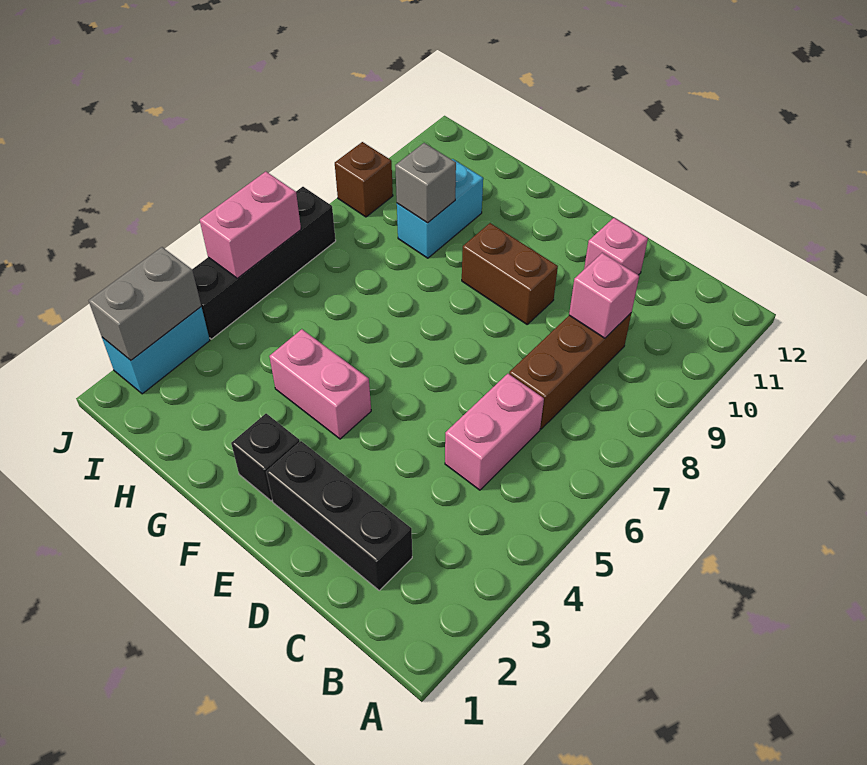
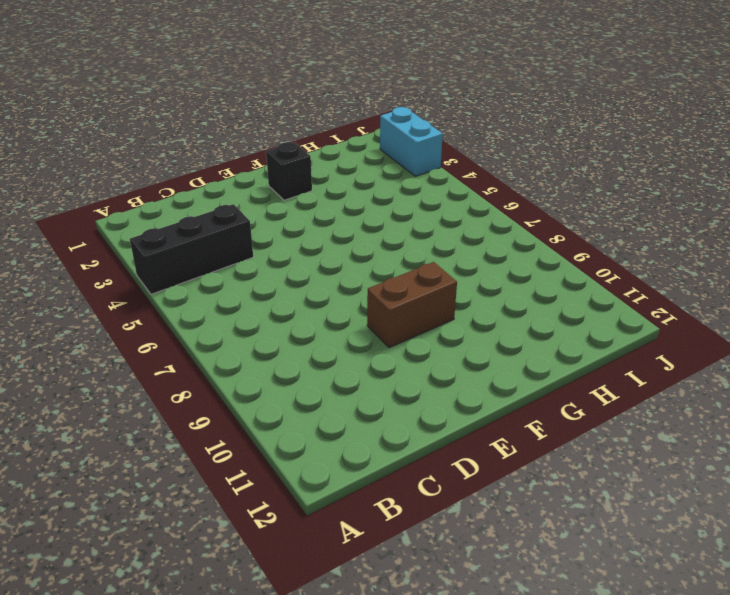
black brick A4:C4 level 1 -> black brick C2:E2 level 1
none -> pink brick C5:C6 level 1
none -> brown brick C7:C9 level 1
none -> pink brick D11 level 1

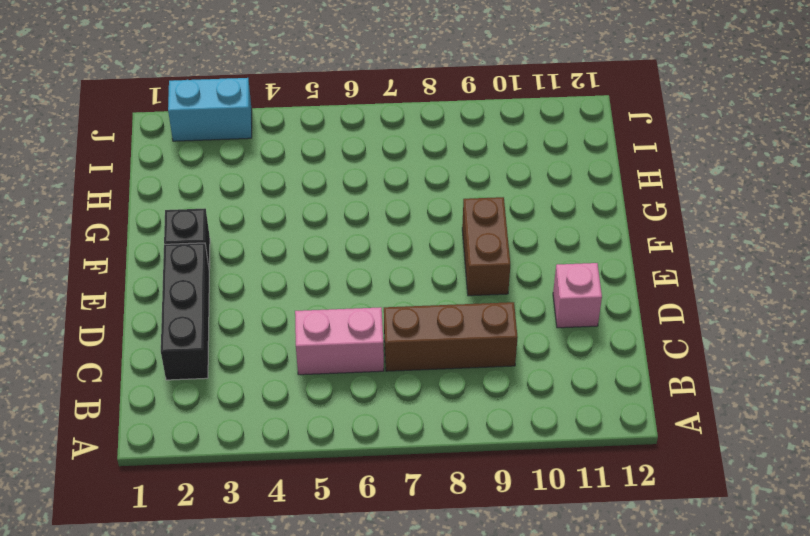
none -> pink brick F4:G4 level 1
none -> cyan brick H9:H10 level 1
none -> black brick J4:J7 level 1

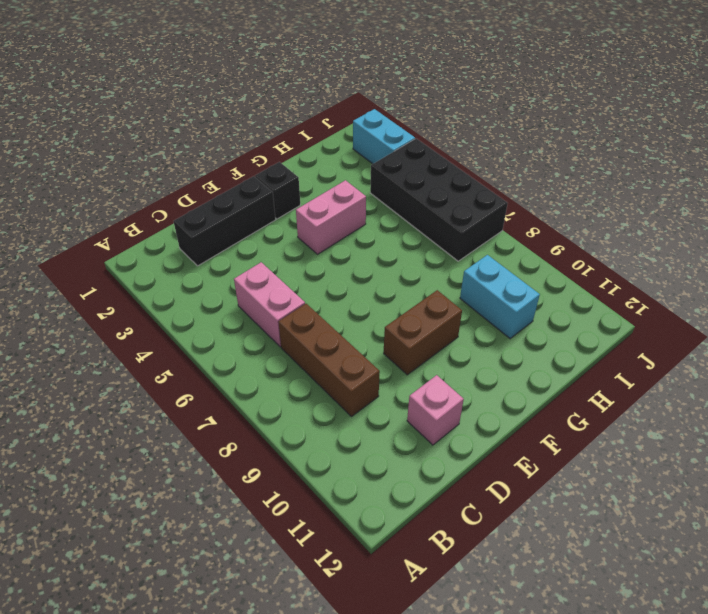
black brick I4:J7 level 1 -> black brick J4:J7 level 1
none -> brown brick J9 level 1
none -> pink brick C9 level 2
none -> grey brick H9 level 2

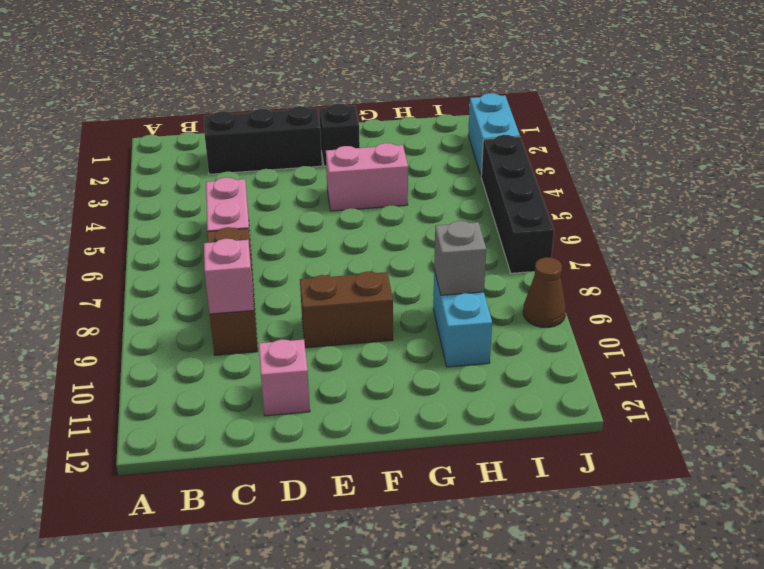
brown cone J9 level 1 -> brown brick J9 level 1
none -> grey brick J2:J3 level 2
none -> pink brick J5:J6 level 2

